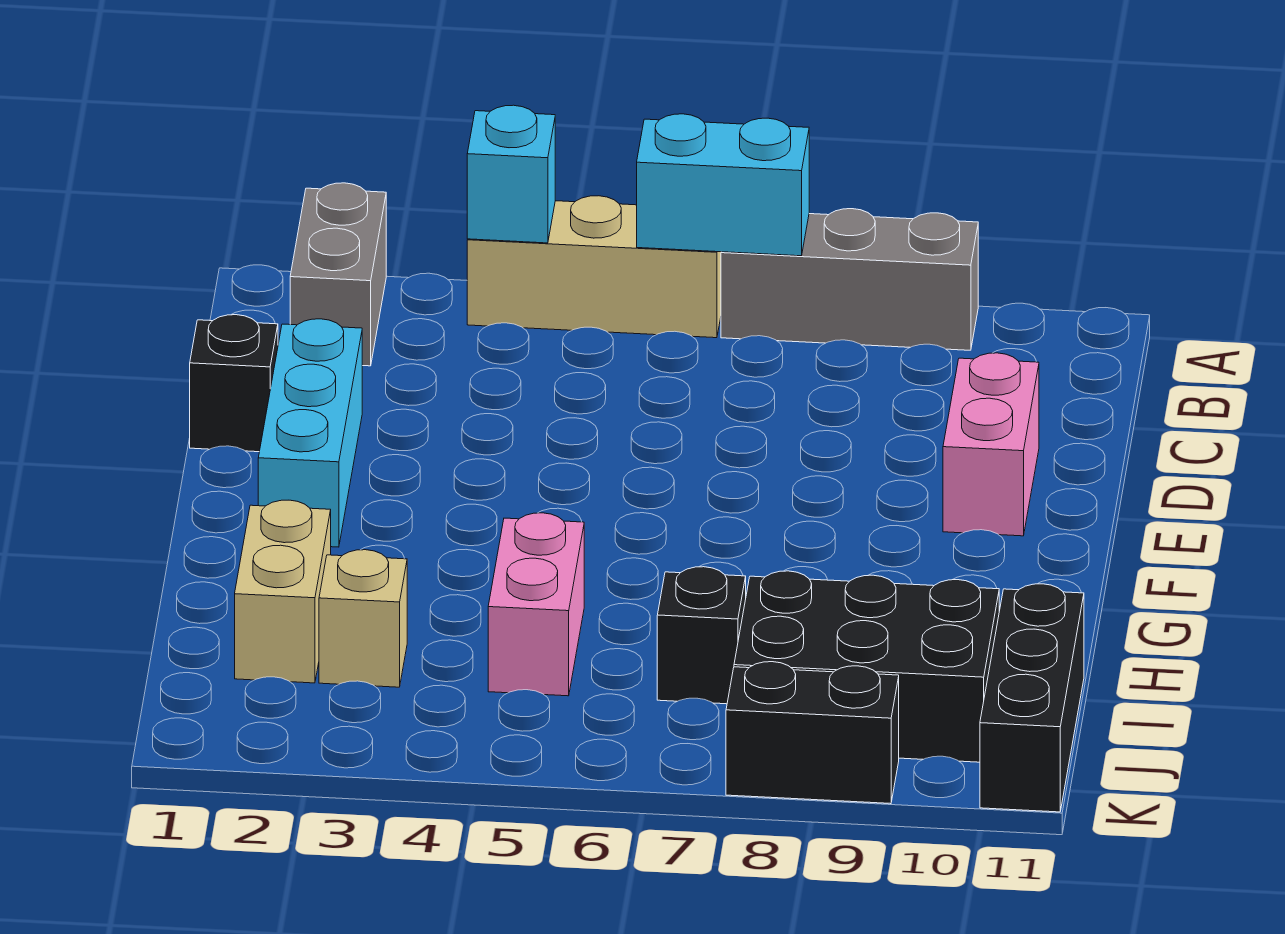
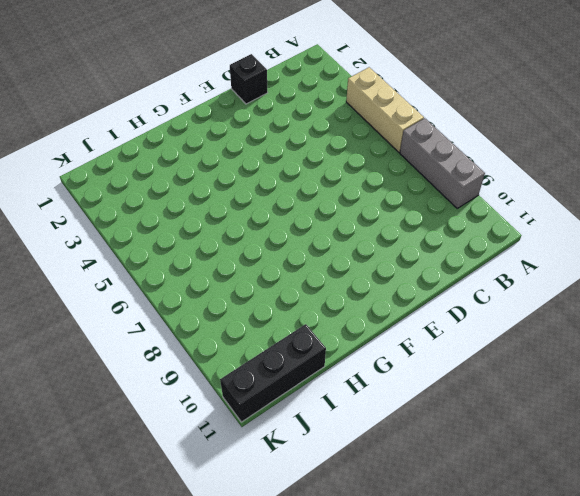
none -> grey brick A2:B2 level 1
none -> cyan brick D2:F2 level 1
none -> pink brick D10:E10 level 1

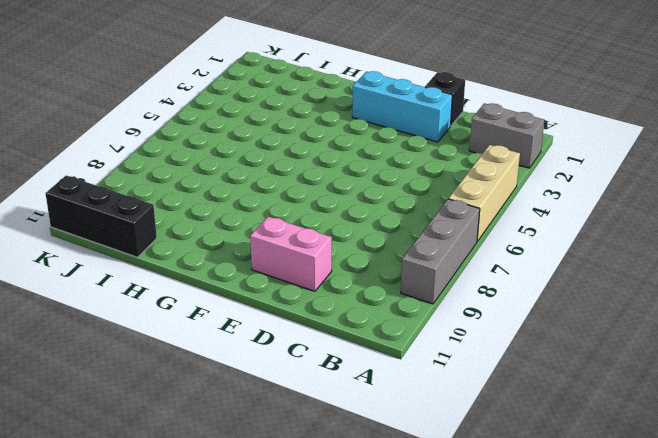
none -> tan brick H2:I2 level 1
none -> pink brick H5:I5 level 1
none -> tan brick I3 level 1

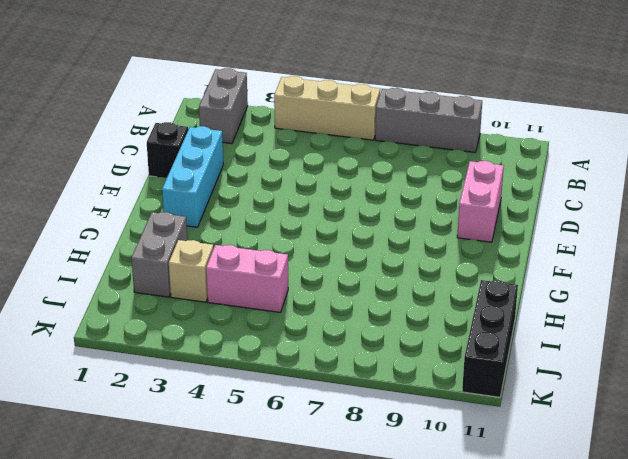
grey brick H2:I2 level 1 -> tan brick H2:I2 level 1
pink brick I4:I5 level 1 -> pink brick H5:I5 level 1
none -> black brick I7 level 1
none -> black brick I8:J10 level 1
none -> black brick K8:K9 level 1

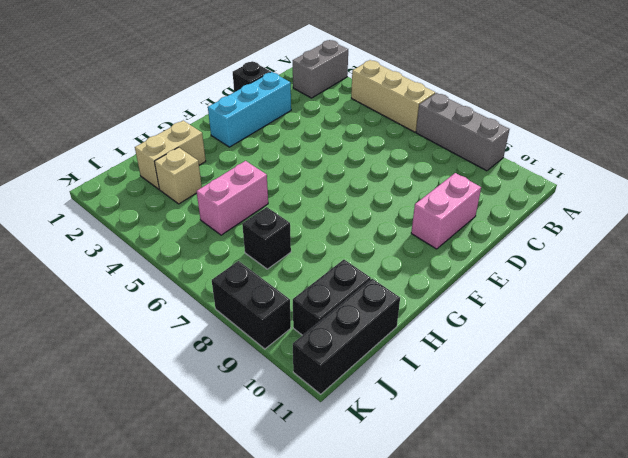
black brick I10:J10 level 1 -> black brick I8:J10 level 1
none -> cyan brick A4 level 2
none -> cyan brick A6:A7 level 2

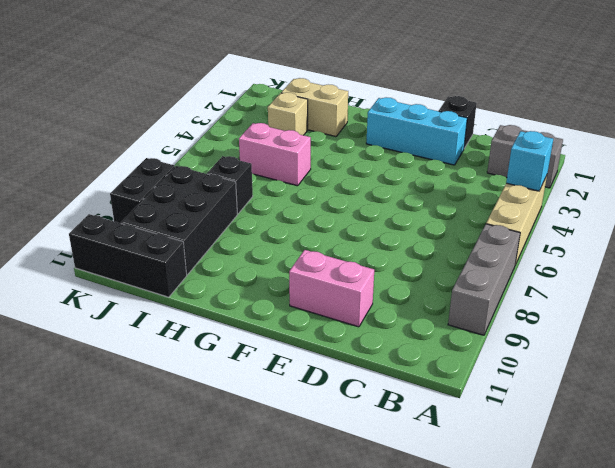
none -> cyan brick A6:A7 level 2

